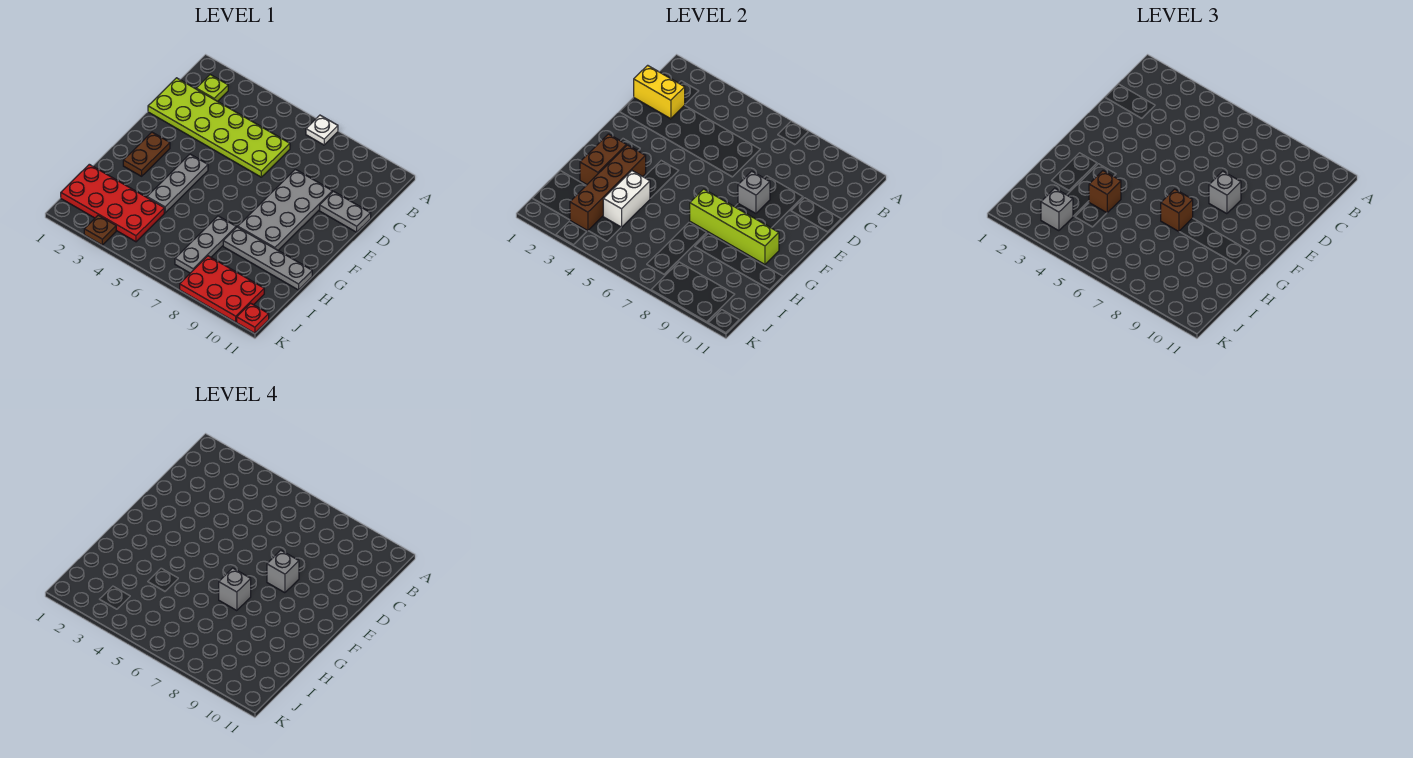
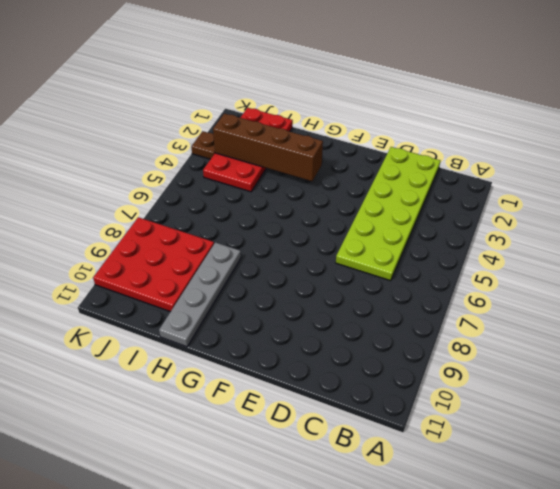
red plate I8:K10 level 1 -> red plate J8:K10 level 1
none -> white plate A7 level 1
none -> lime plate B2 level 1
none -> grey plate D8:G9 level 1

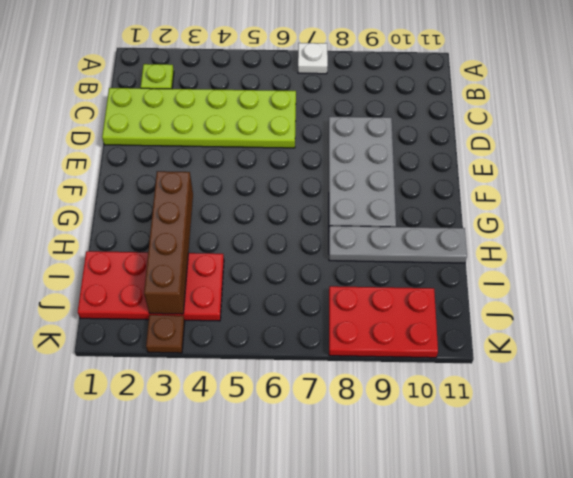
none -> grey plate D10:D11 level 1
none -> brown plate F2:G2 level 1
none -> grey plate F4:H4 level 1

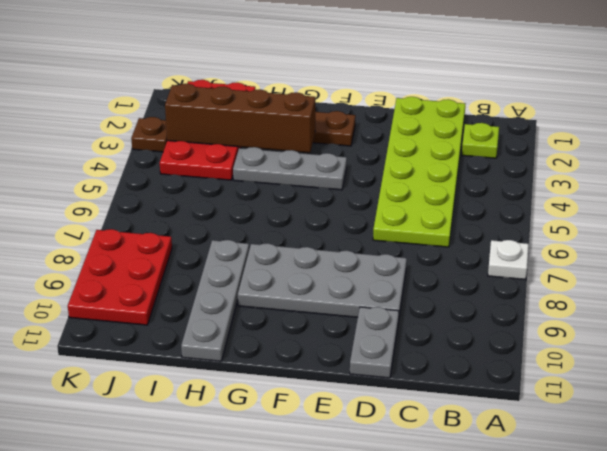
none -> grey plate H7:J7 level 1
none -> red plate K11 level 1
none -> yellow brick C1:C2 level 2

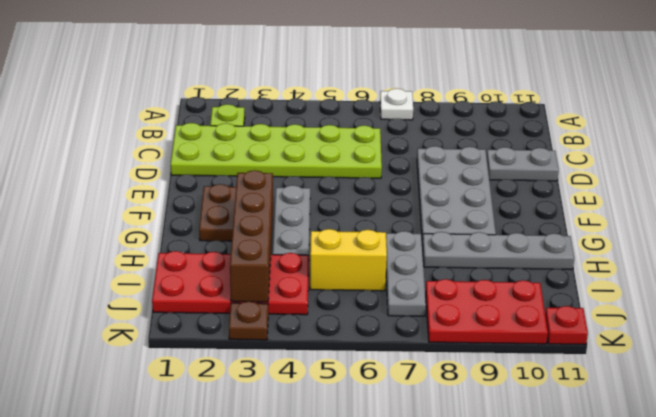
yellow brick I5:I6 level 1 -> yellow brick C1:C2 level 2
none -> grey brick E8 level 2
none -> brown brick G2:H2 level 2
none -> lime brick G7:G10 level 2

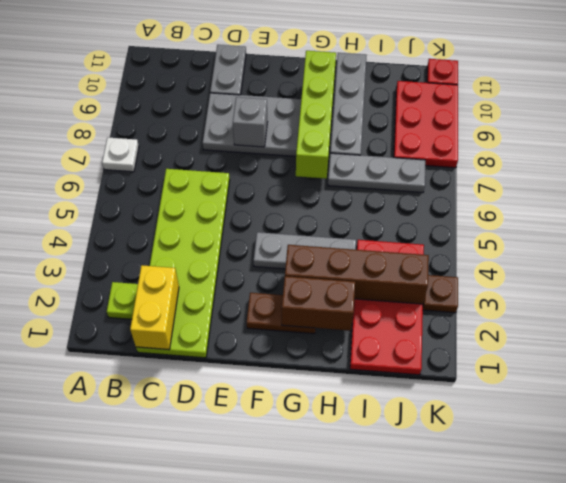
none -> white brick H4:I4 level 2
none -> grey brick E8 level 3
none -> brown brick G7 level 3

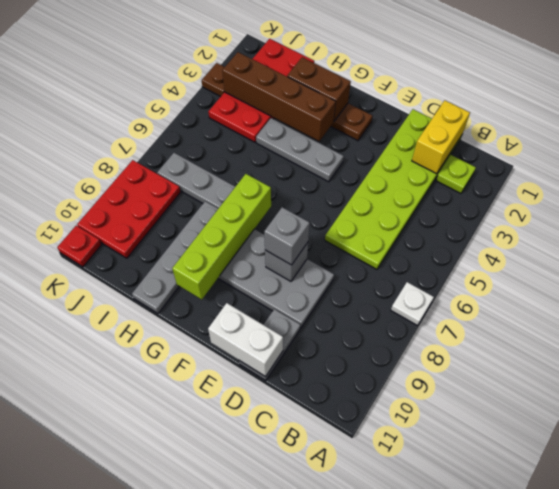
white brick D11:E11 level 2 -> white brick H4:I4 level 2
none -> brown brick G7 level 3
none -> brown brick H4 level 3
none -> grey brick J3 level 3

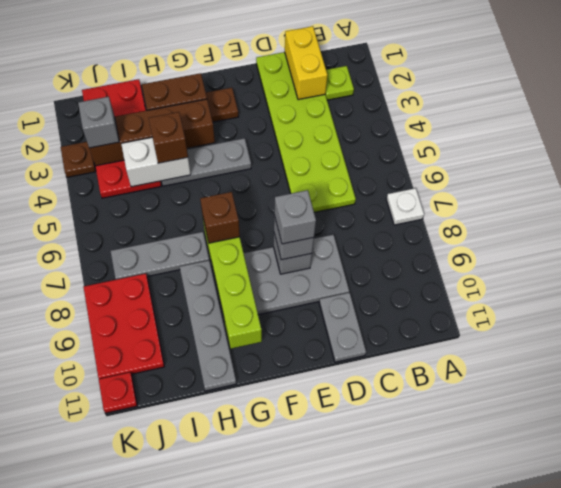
none -> grey brick G7 level 4

